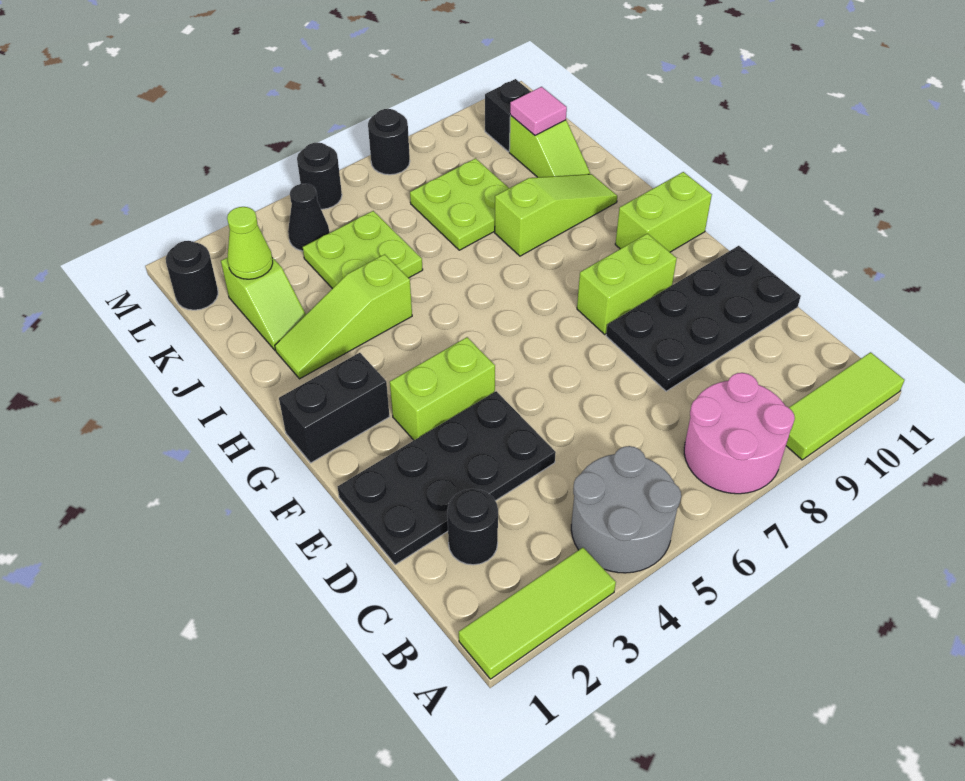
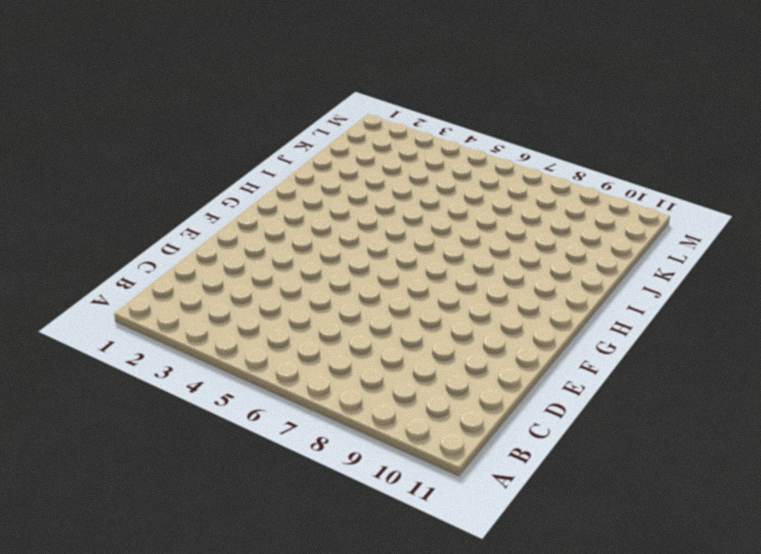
none -> lime tile A1:A3 level 1
none -> grey round brick A4:B5 level 1
none -> pink round brick A7:B8 level 1

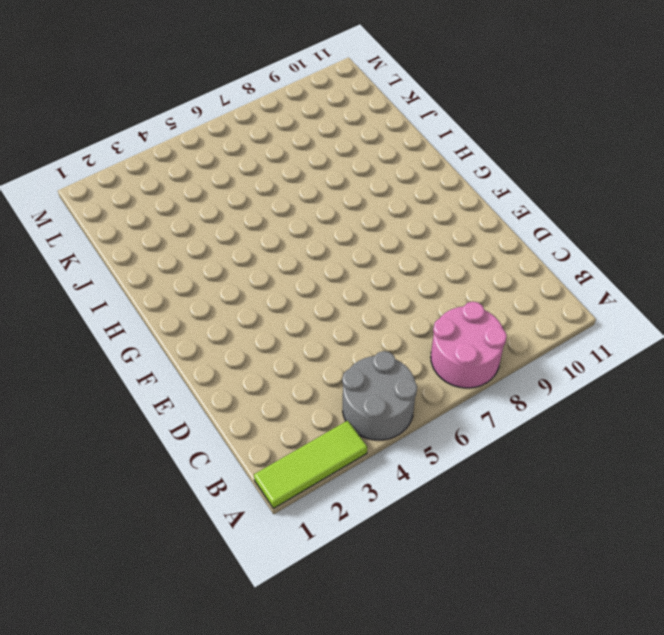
none -> lime tile A9:A11 level 1
none -> black round brick C2 level 1
none -> black plate D1:E4 level 1

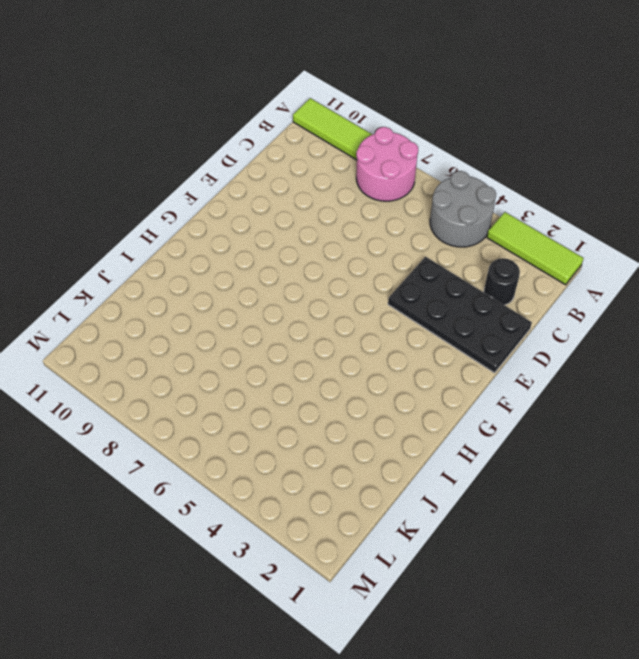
none -> black plate D8:E11 level 1
none -> lime brick F3:F4 level 1
none -> lime brick F8:F9 level 1

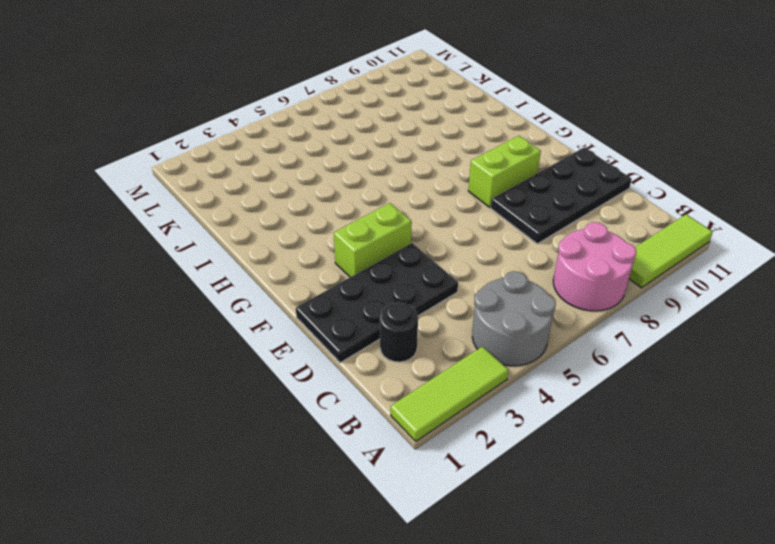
none -> black brick G1:G2 level 1
none -> lime brick G10:G11 level 1
none -> lime slope I2:I4 level 1 top 4

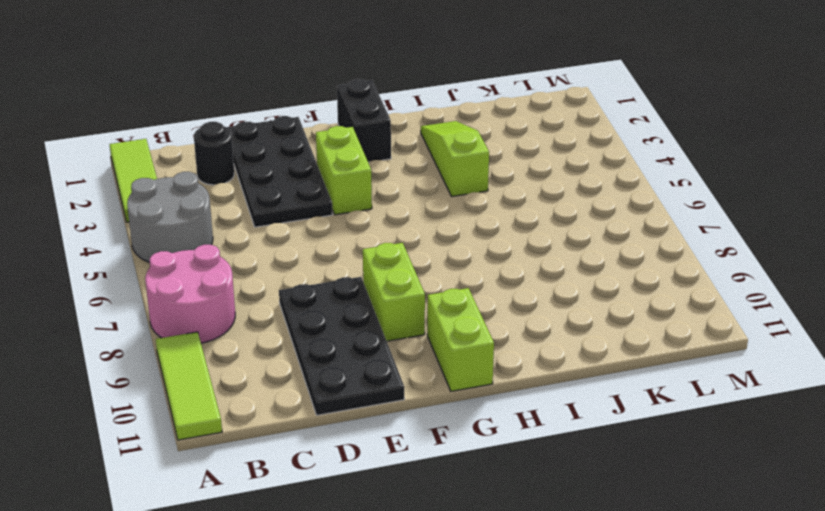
none -> lime slope I8:I10 level 1 top 8
none -> lime slope J2:K2 level 1 top K
none -> lime plate J4:K5 level 1

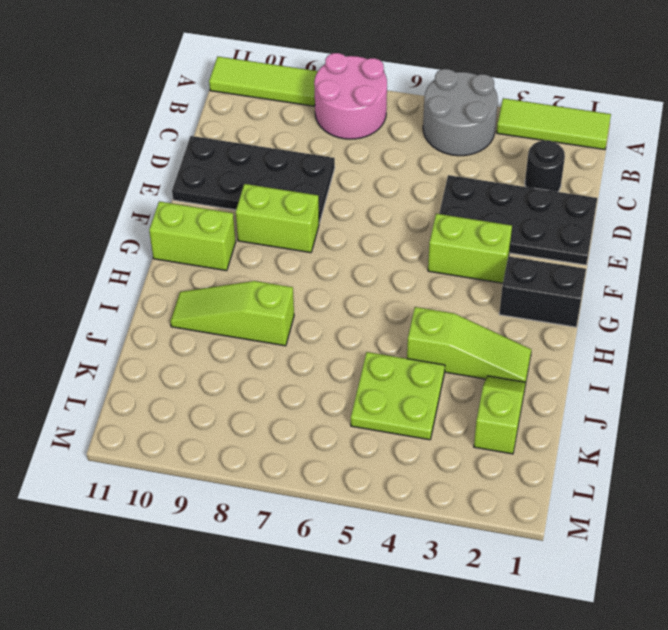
none -> lime plate J7:K8 level 1
none -> lime slope J10:K10 level 1 top K
none -> black round brick L1 level 1

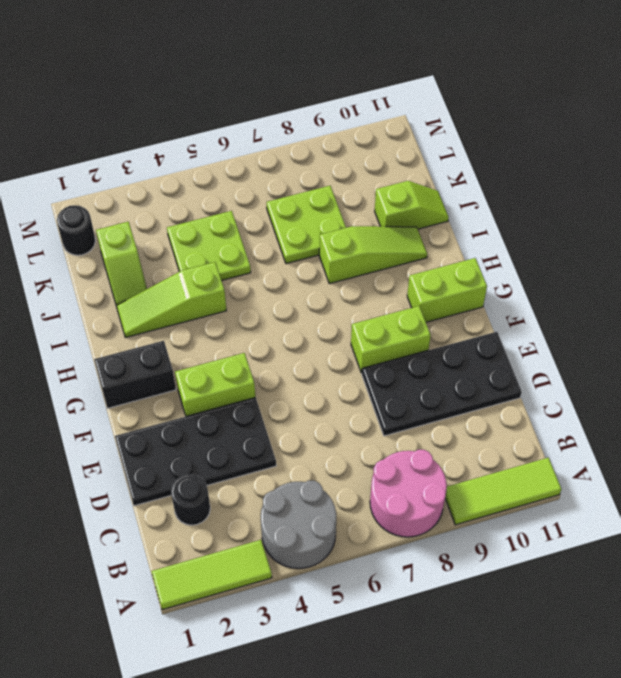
lime slope J10:J11 level 1 top 10 -> lime slope J10:K10 level 1 top K
none -> black cone L4 level 1
none -> black brick L10 level 1
none -> black round brick M5 level 1

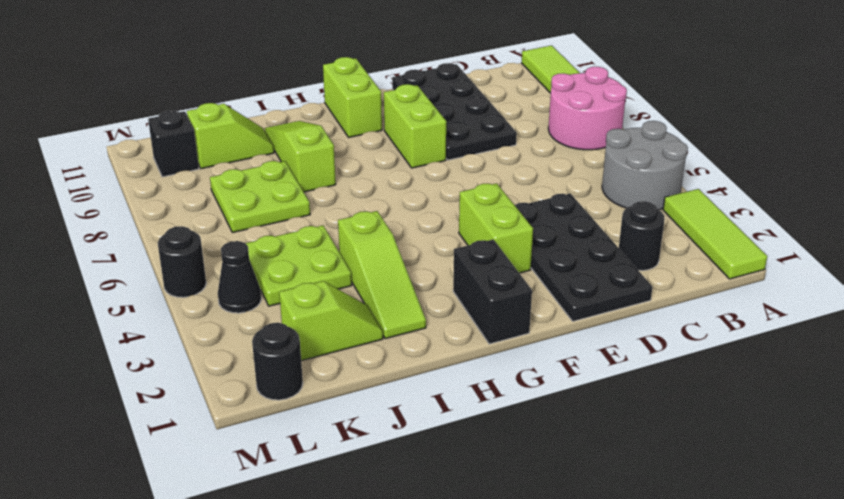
none -> black round brick M7 level 1
none -> lime cone K2 level 2
none -> pink tile K10 level 2

